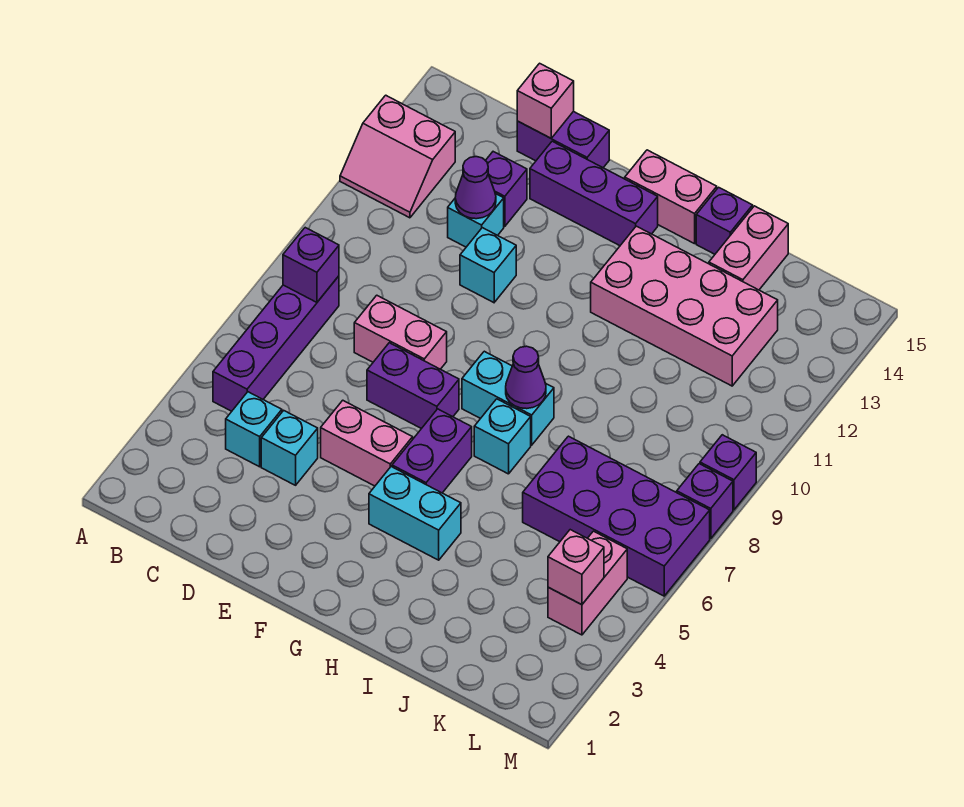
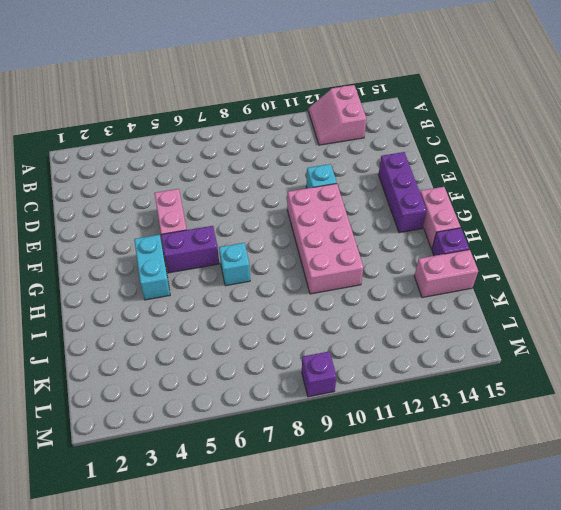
pink brick F10:I11 level 1 -> pink brick H12:K13 level 1
none -> purple brick B5:B8 level 1
none -> cyan brick C4 level 1
none -> cyan brick D4 level 1

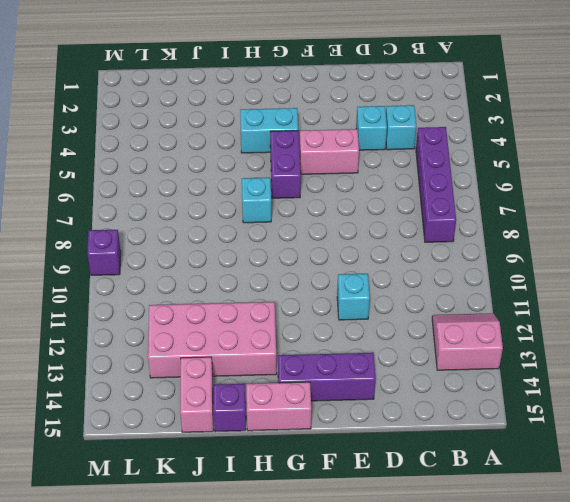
none -> pink brick D8:E8 level 1
none -> cyan brick D12 level 1
none -> purple brick D13 level 1

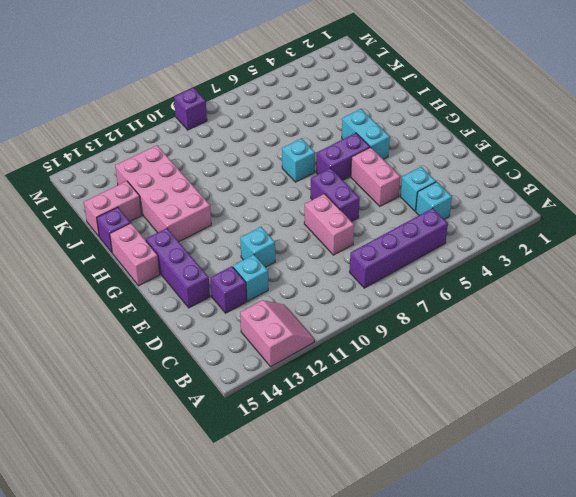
none -> purple brick D15:E15 level 1
none -> cyan brick G8:H8 level 1
none -> purple brick J6:M7 level 1

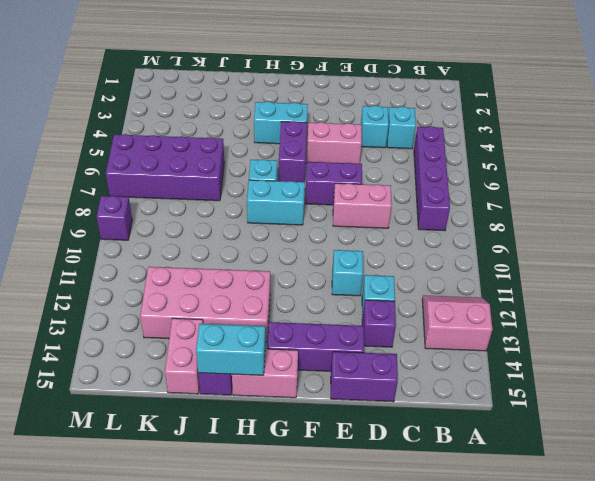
cyan brick H15:I15 level 2 -> none
none -> pink brick L4:L5 level 1
none -> purple brick M8 level 1
none -> purple brick B8 level 2

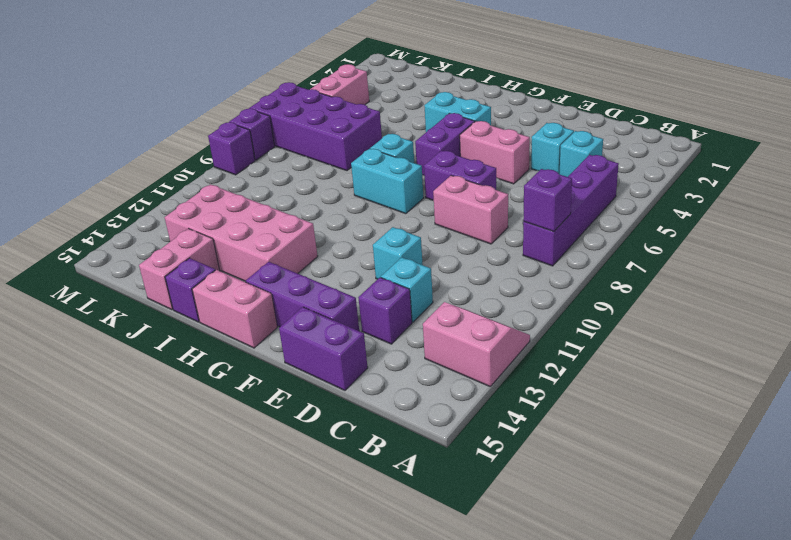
none -> purple cone D12 level 2
none -> pink brick D15 level 2
none -> purple cone H8 level 2

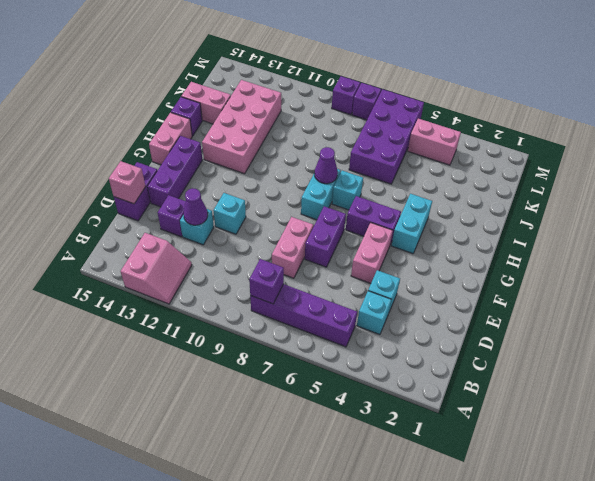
none -> pink brick L4 level 2

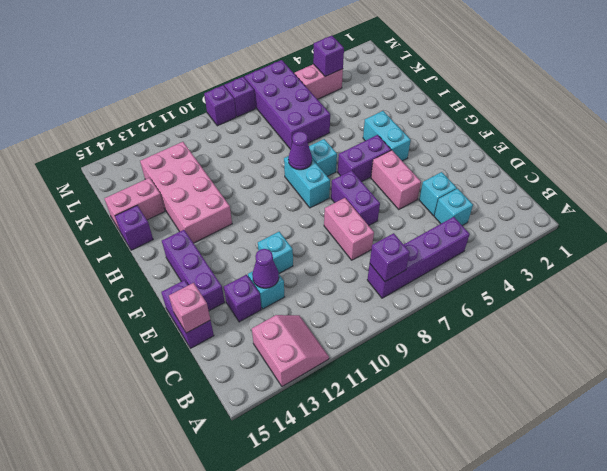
purple brick L4 level 2 -> pink brick L4 level 2
none -> pink brick G15:H15 level 1

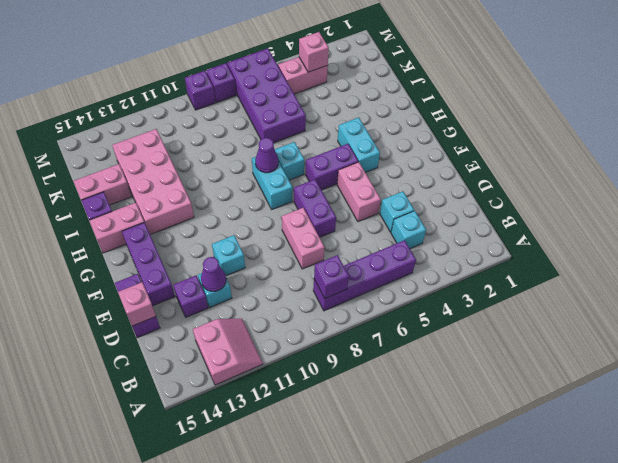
pink brick H14:H15 level 1 -> pink brick G15:H15 level 1

